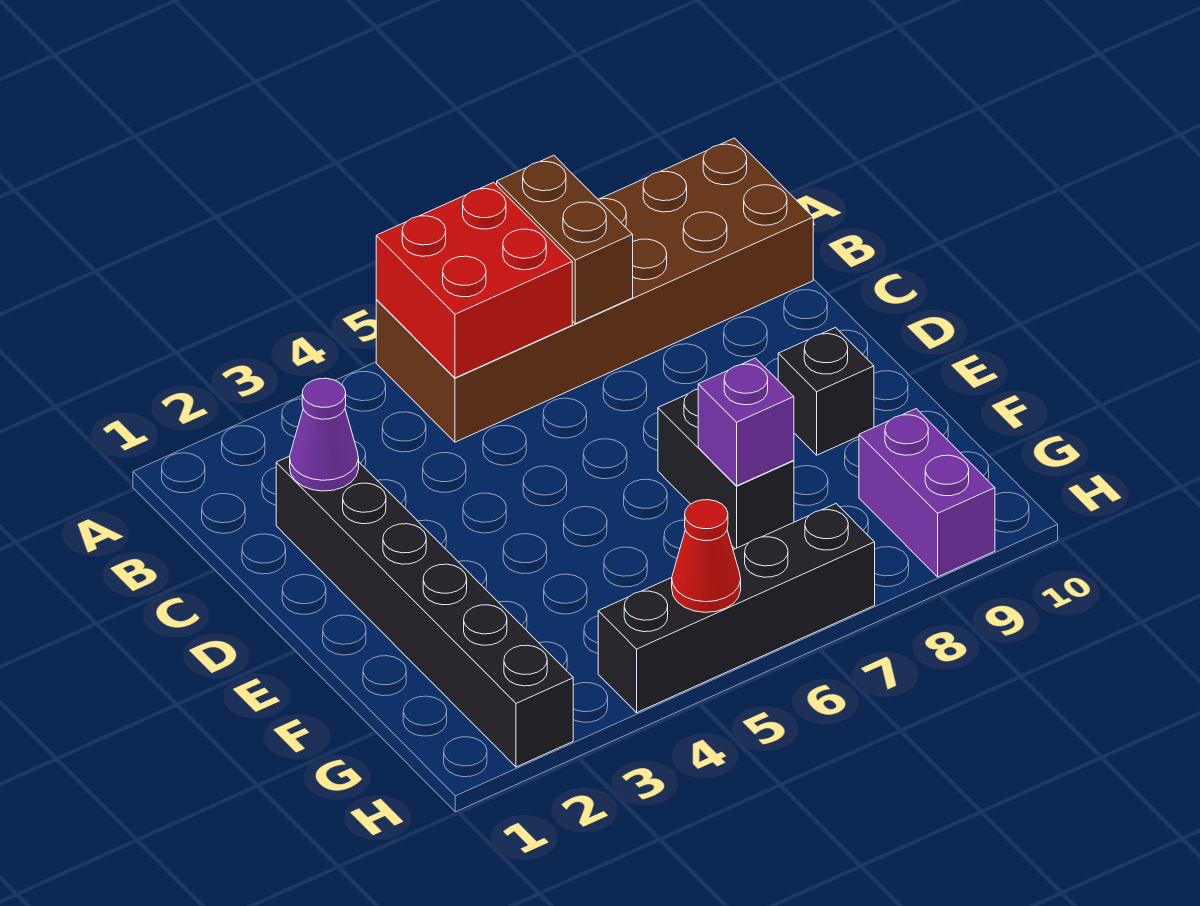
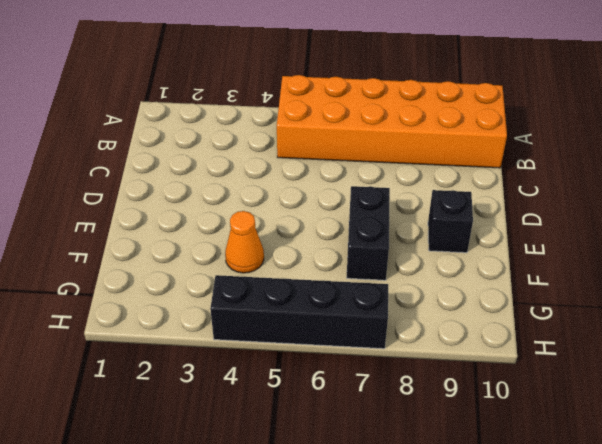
orange brick A5:B10 level 1 -> brown brick A5:B10 level 1
orange cone F4 level 1 -> none
none -> black brick C2:H2 level 1
none -> purple brick G9:H9 level 1

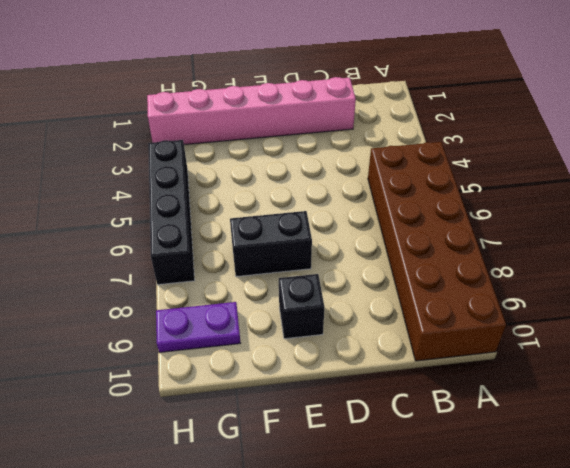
pink brick C2:H2 level 1 -> black brick C2:H2 level 1
purple plate G9:H9 level 1 -> purple brick G9:H9 level 1
none -> red brick A5:B6 level 2
none -> brown brick A7:B7 level 2

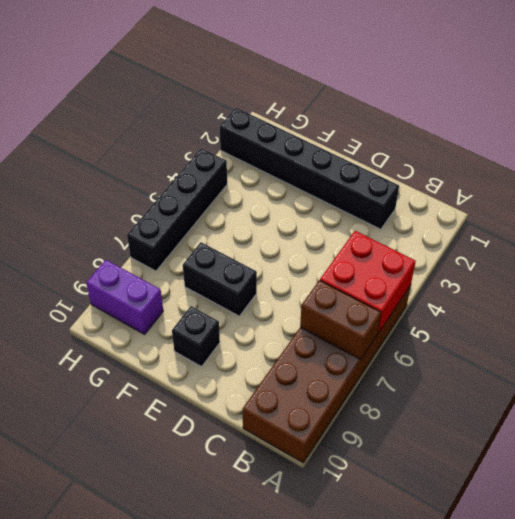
none -> purple cone C2 level 2
none -> purple brick F7 level 2

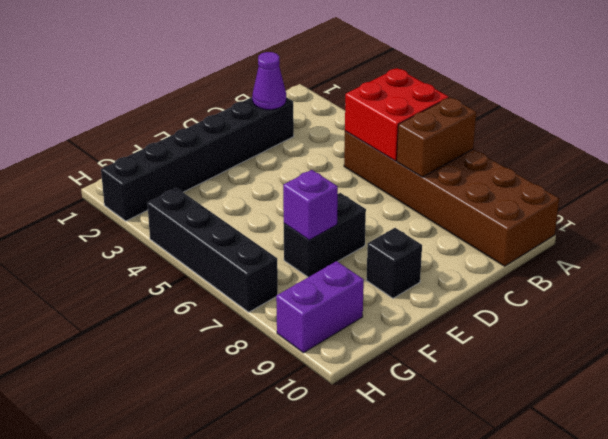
none -> red cone H5 level 2

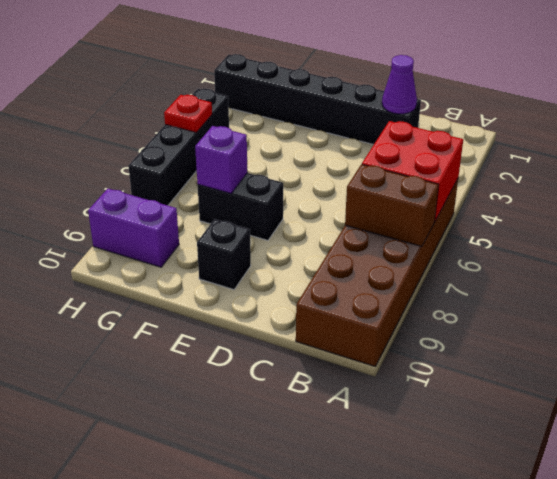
red plate H5 level 2 -> red cone H5 level 2

